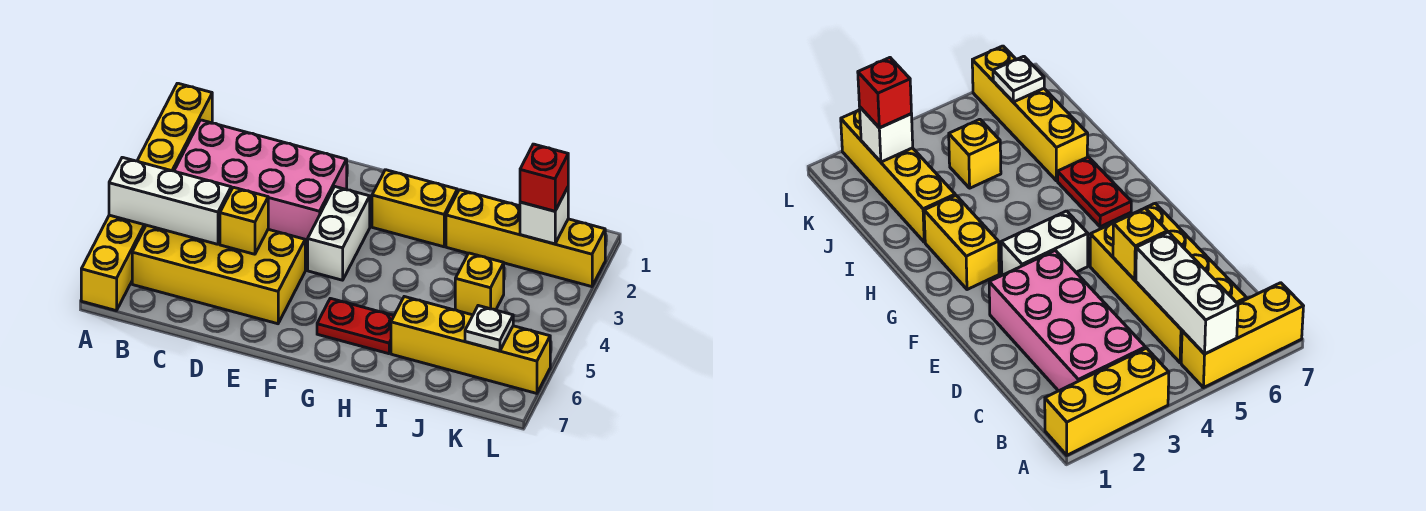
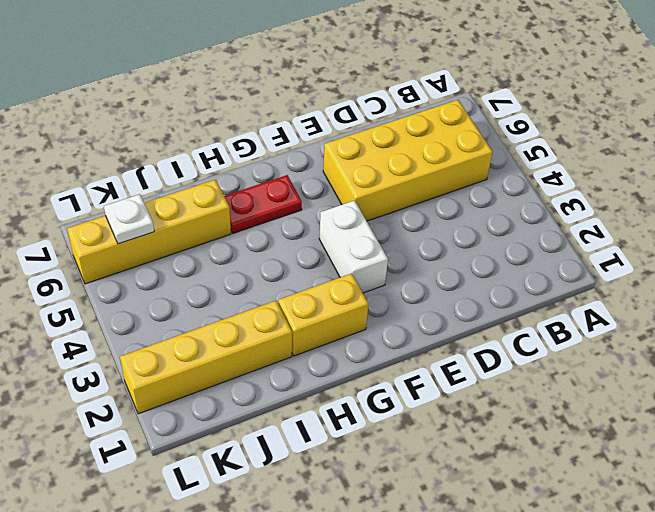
none -> yellow brick A1:A3 level 1
none -> yellow brick A5:A7 level 1
none -> pink brick B2:E3 level 1

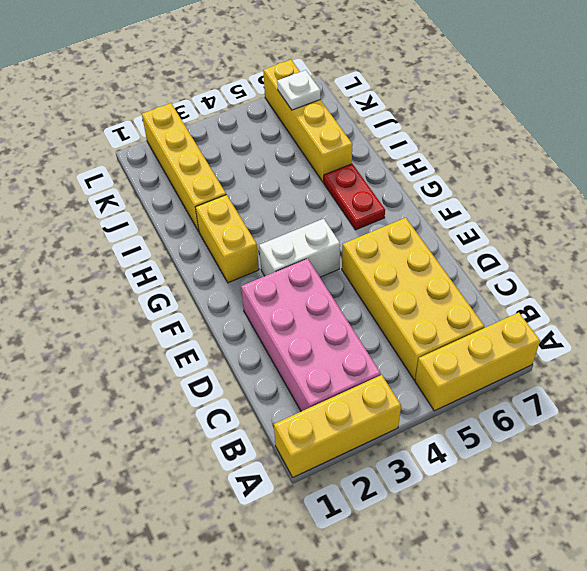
none -> yellow brick J4 level 1
none -> white brick A5:C5 level 2
none -> yellow brick D5 level 2

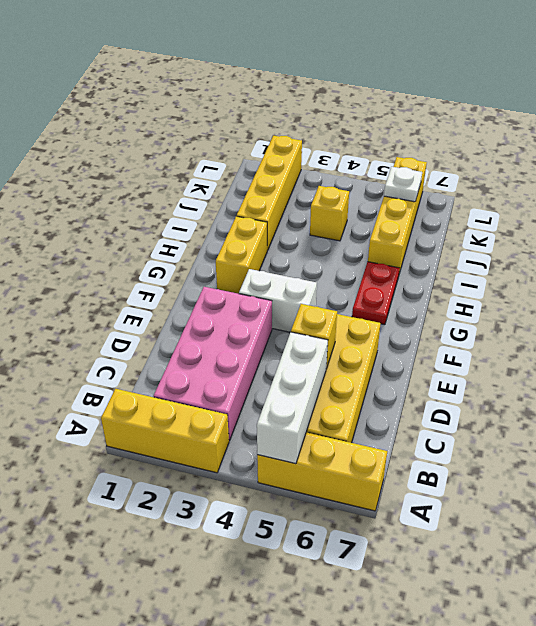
none -> white brick K2 level 2
none -> red brick K2 level 3

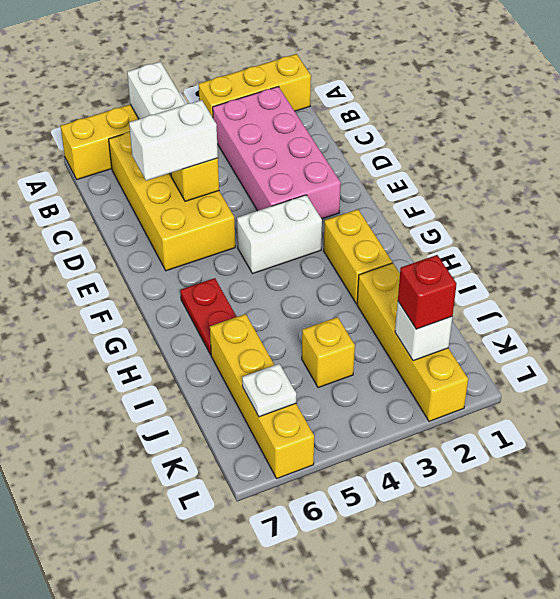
white brick D5:D6 level 3 -> none

